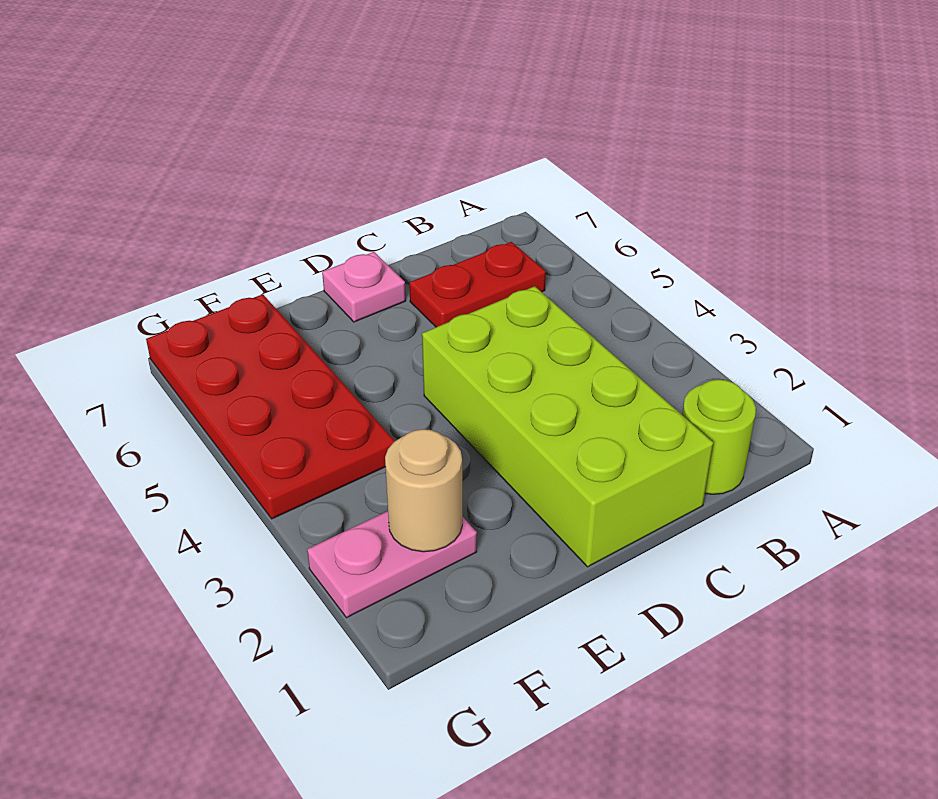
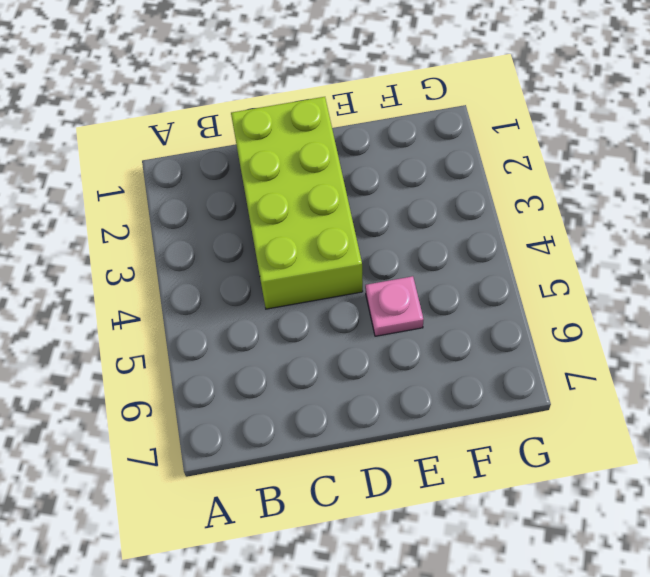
pink plate E5 level 1 -> pink plate D7 level 1
none -> lime round brick B1 level 1
none -> red plate B6:C6 level 1

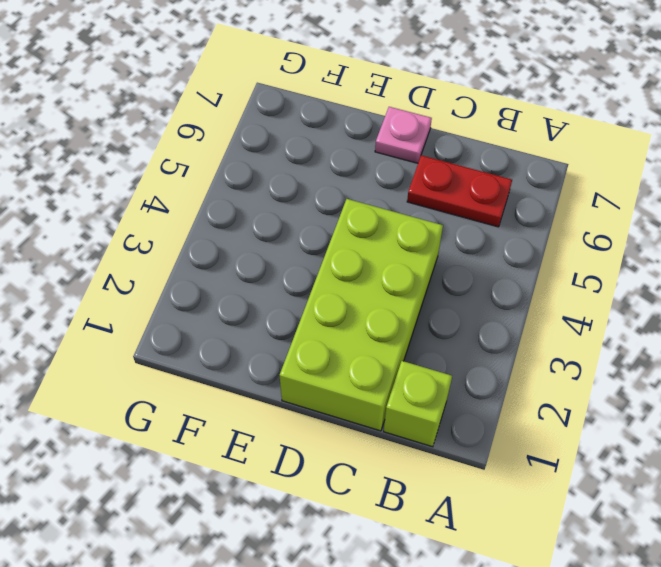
lime brick B1 level 1 -> lime round brick B1 level 1
none -> pink plate F2:G2 level 1
none -> red plate F4:G7 level 1

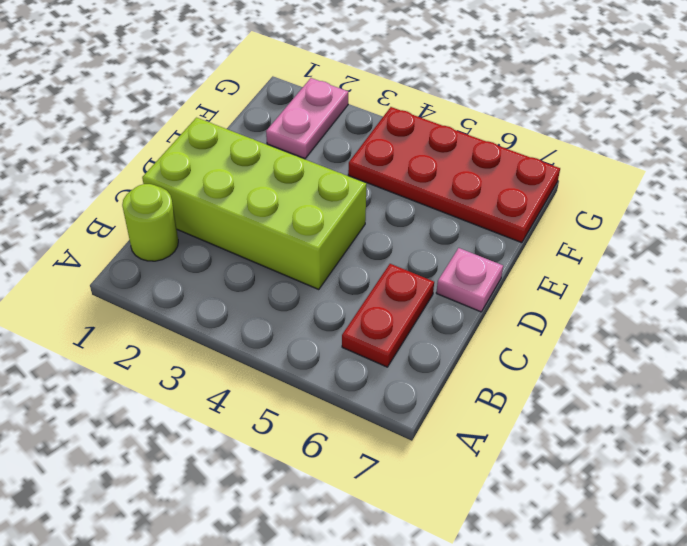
none -> tan round brick F2 level 2

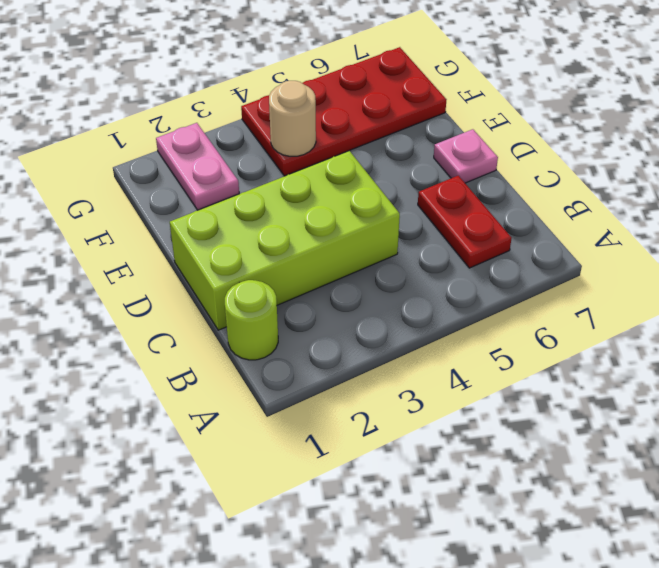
tan round brick F4 level 2 -> tan round brick F2 level 2

